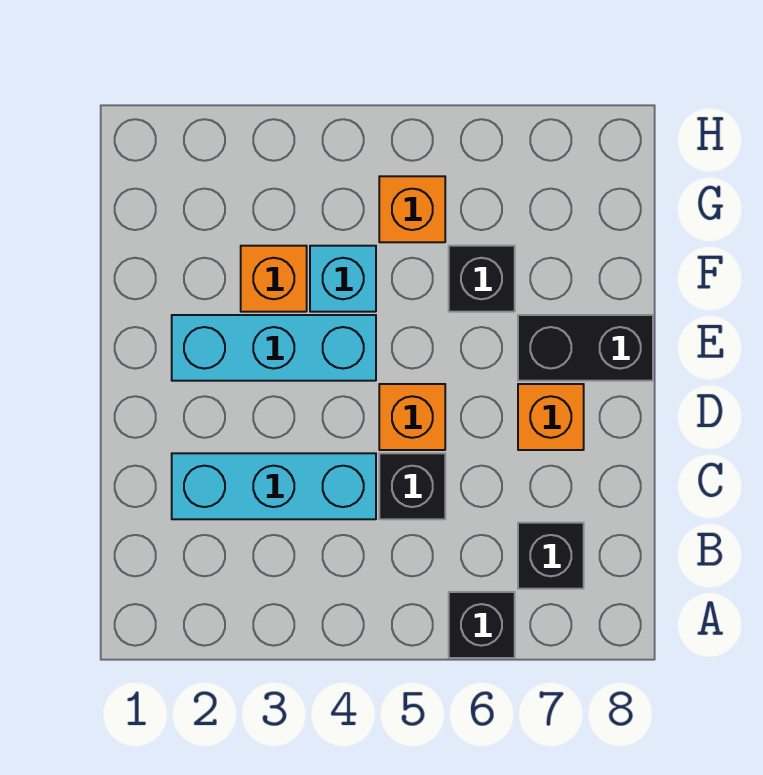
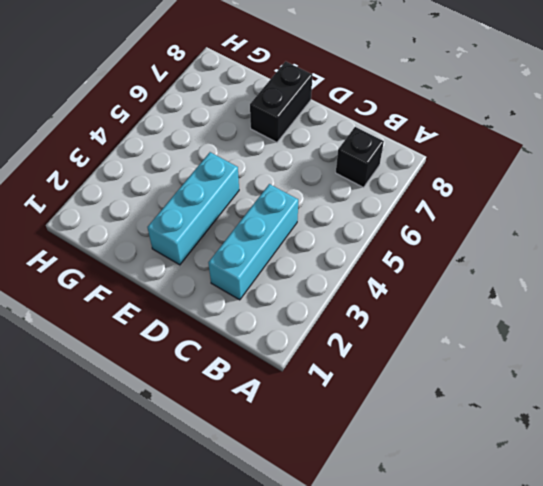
none -> black brick A6 level 1
none -> black brick C5 level 1
none -> orange brick D5 level 1

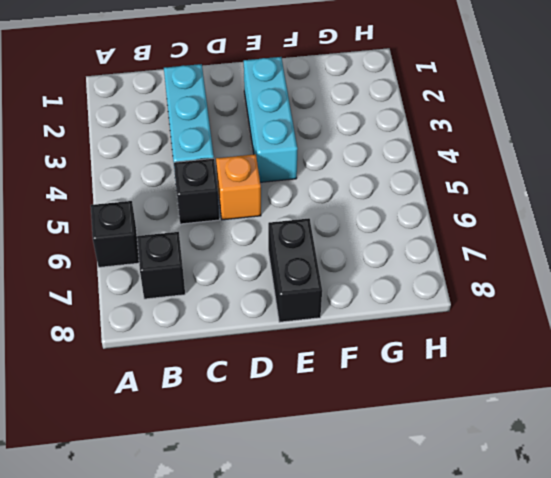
none -> orange brick D7 level 1
none -> orange brick F3 level 1
none -> cyan brick F4 level 1

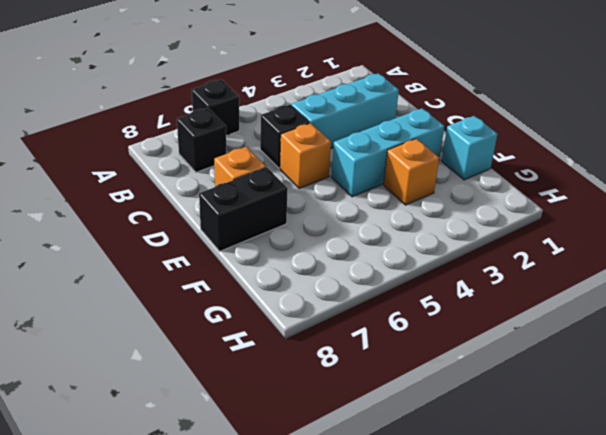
cyan brick F1 level 1 -> cyan brick F4 level 1
none -> black brick F6 level 1
none -> orange brick G5 level 1

